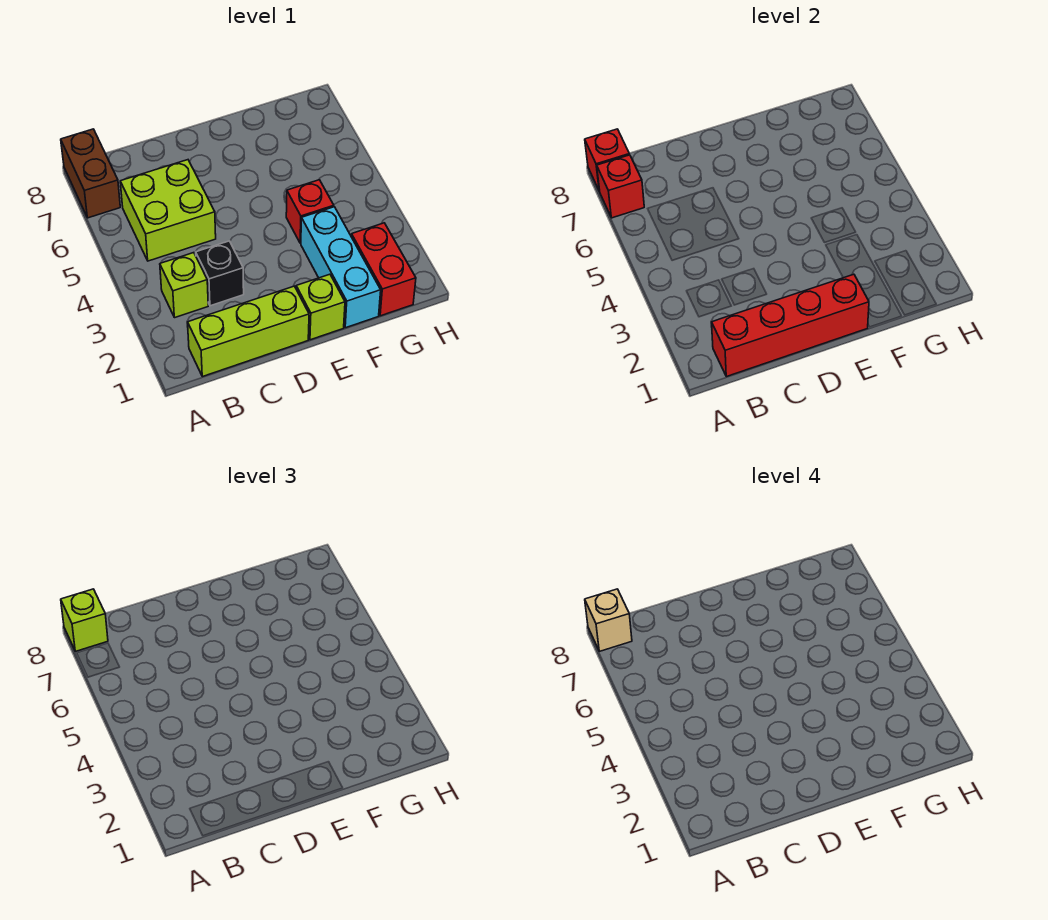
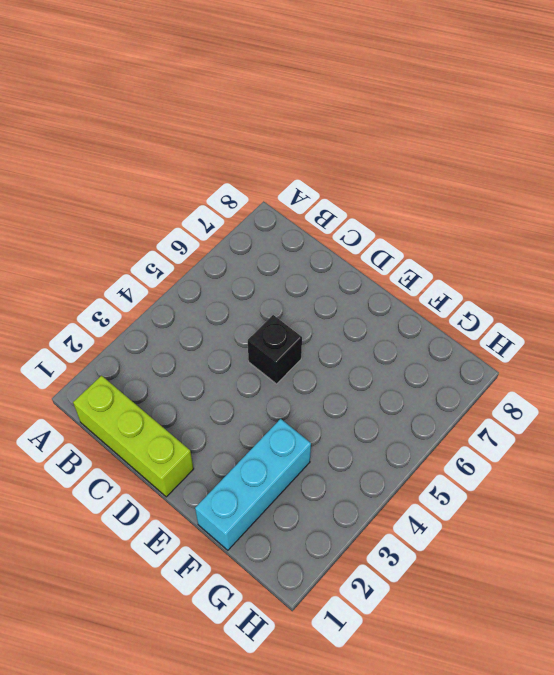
black brick D5 level 1 -> black brick C3 level 1
none -> brown brick A7:A8 level 1
none -> lime brick B3 level 1
none -> lime brick B5:C6 level 1

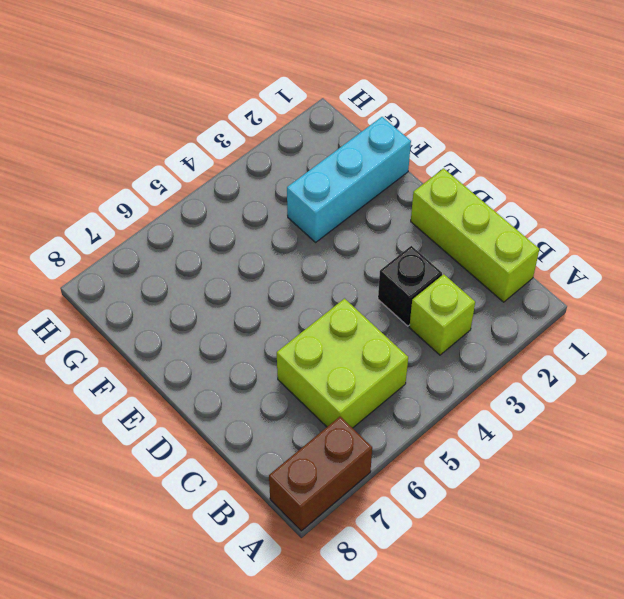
none -> lime brick E1 level 1
none -> red brick F4 level 1
none -> red brick G1:G2 level 1

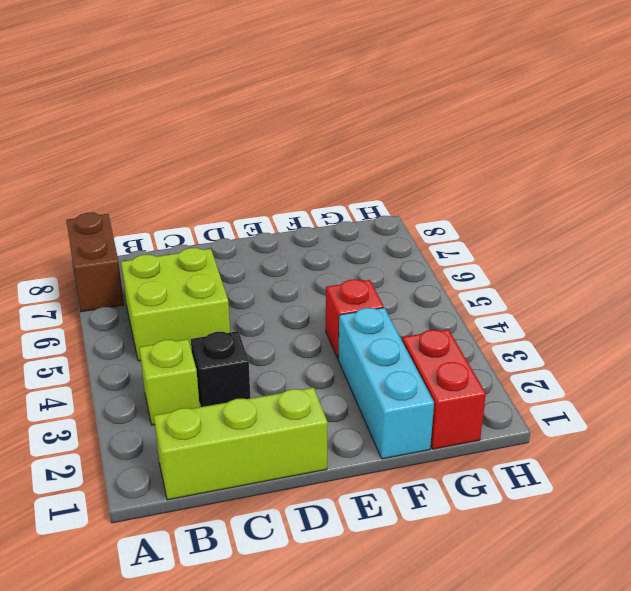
none -> lime brick E1 level 1
none -> red brick A7 level 2
none -> red brick A8 level 2

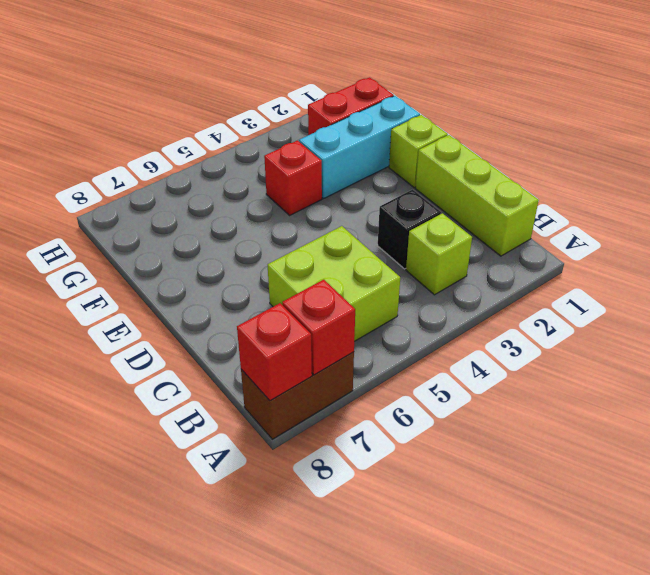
none -> red brick B1:E1 level 2
none -> lime brick A8 level 3
none -> tan brick A8 level 4

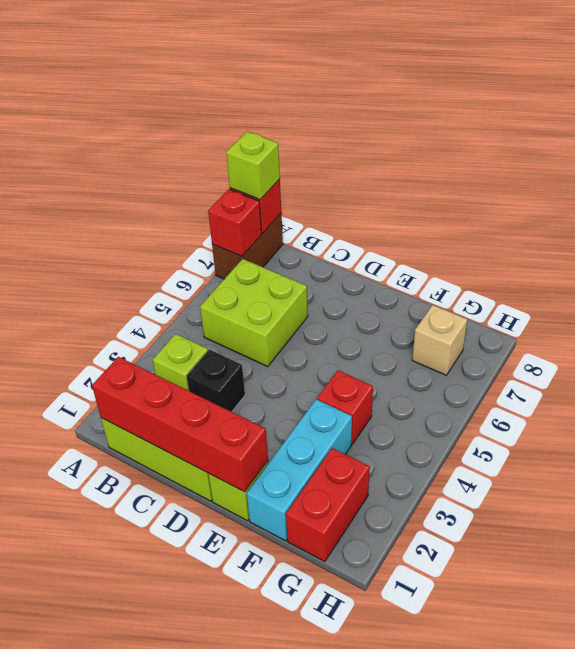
tan brick G7 level 1 -> tan brick A8 level 4

